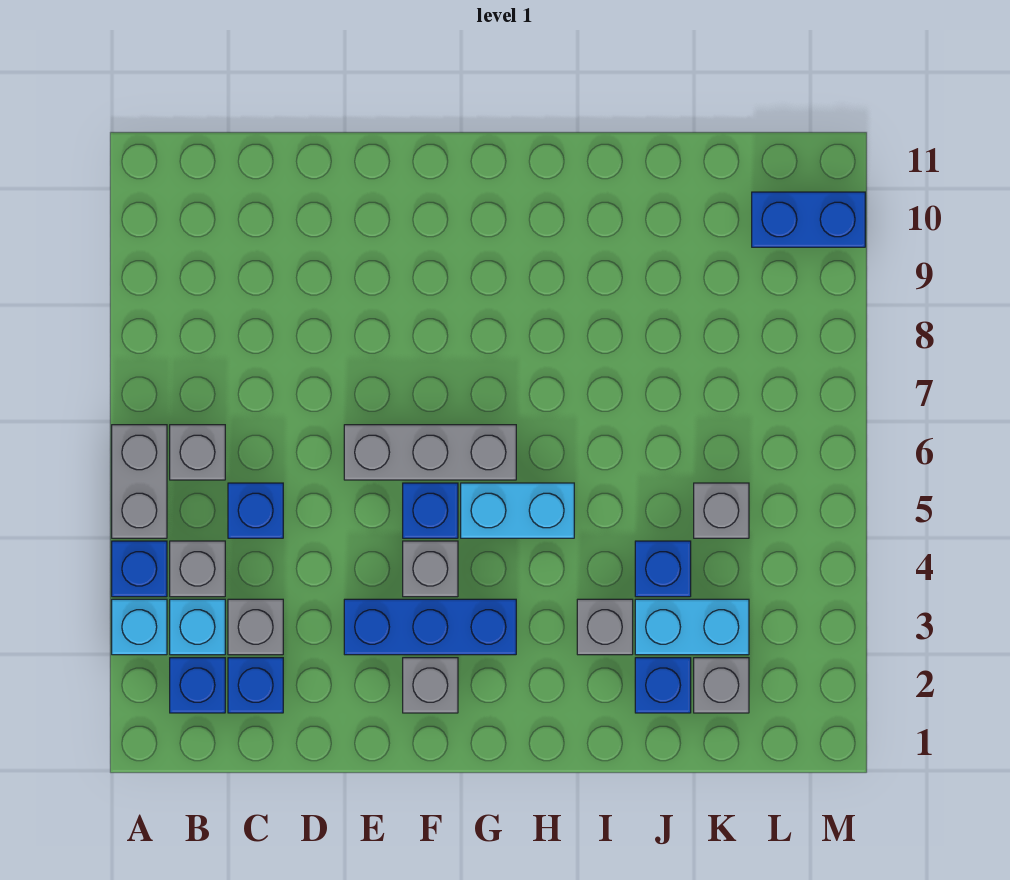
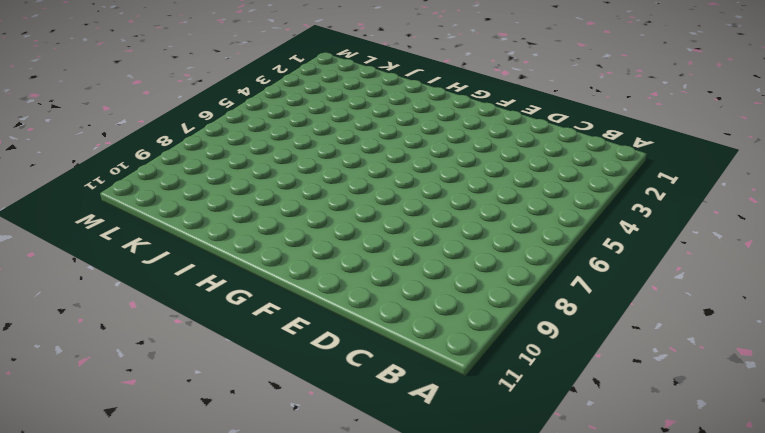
none -> cyan brick A3 level 1
none -> blue brick A4 level 1
none -> grey brick A5:A6 level 1

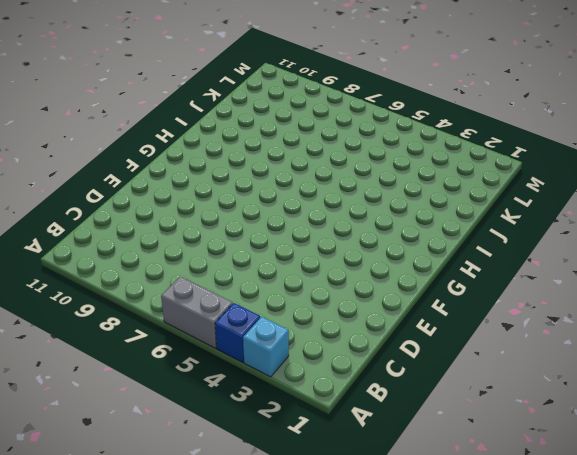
none -> blue brick B2 level 1
none -> cyan brick B3 level 1
none -> grey brick B4 level 1

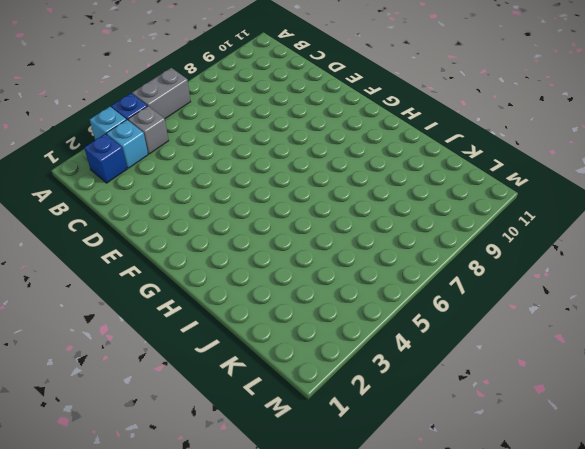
none -> grey brick B6 level 1
none -> blue brick C2 level 1
none -> grey brick C3 level 1

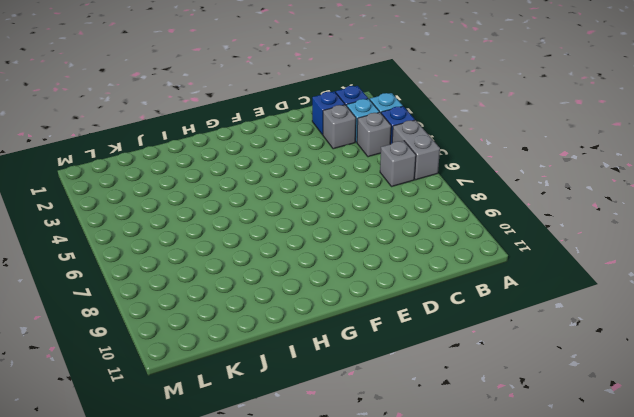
none -> blue brick C5 level 1
none -> blue brick E3:G3 level 1
none -> grey brick E6:G6 level 1

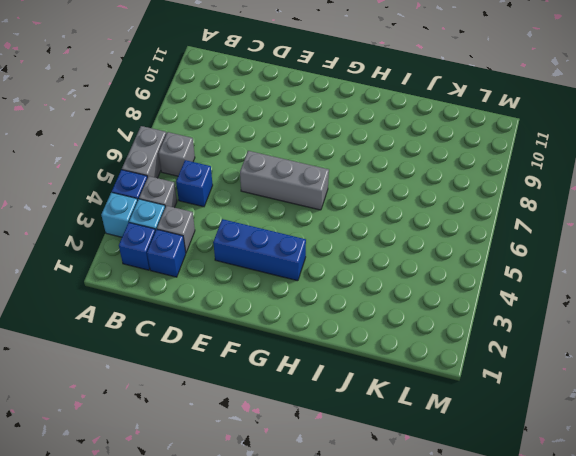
none -> grey brick F2 level 1
none -> grey brick F4 level 1
none -> blue brick F5 level 1

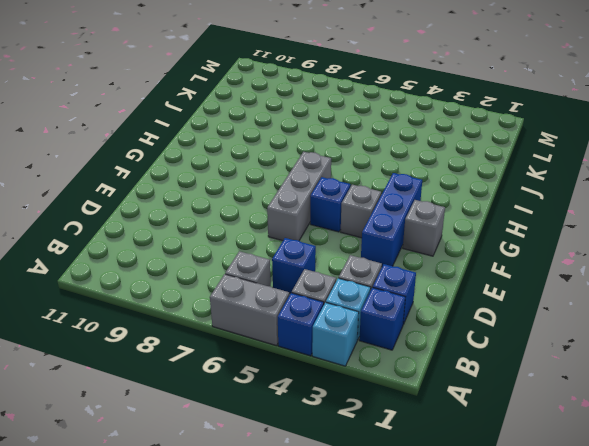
none -> cyan brick G5:H5 level 1
none -> grey brick I3 level 1
none -> blue brick J2 level 1

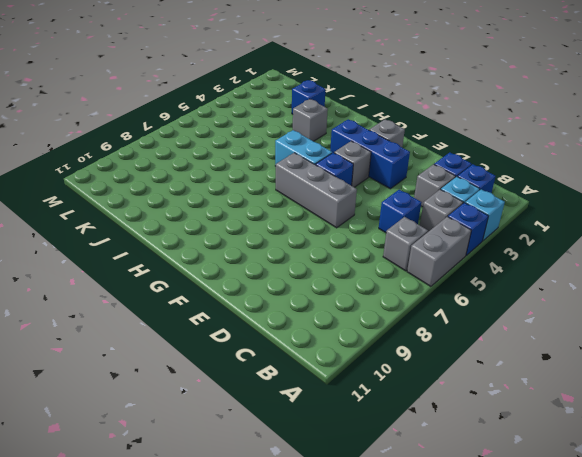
none -> cyan brick J3:K3 level 1
none -> blue brick J4 level 1
none -> grey brick K2 level 1

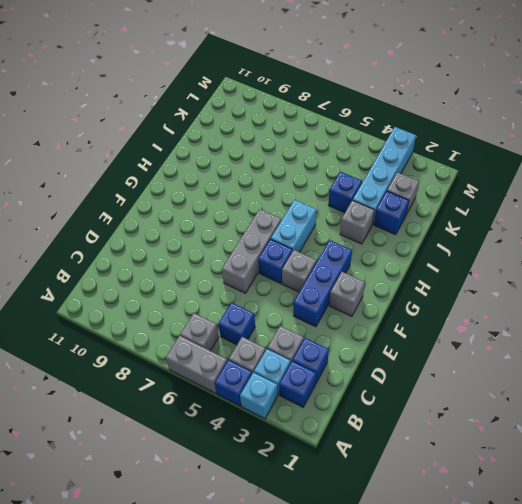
cyan brick J3:M3 level 1 -> cyan brick J3:K3 level 1
none -> grey brick K5 level 1
none -> blue brick L10:M10 level 1

